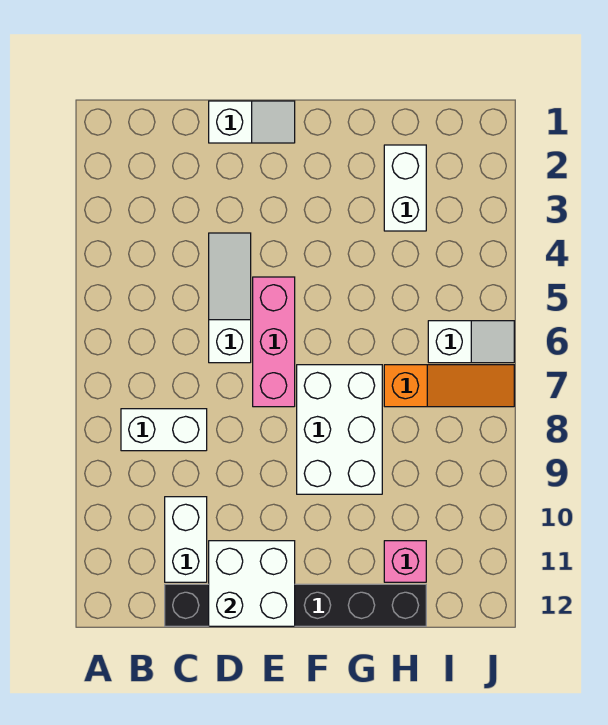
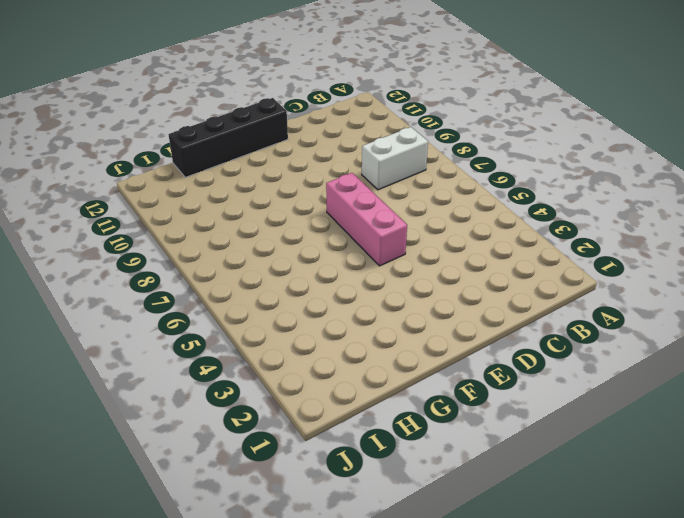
black brick E12:H12 level 1 -> black brick C12:H12 level 1
none -> white brick C10:C11 level 1
none -> white slope D1:E1 level 1 top D
none -> white slope D4:D6 level 1 top 6

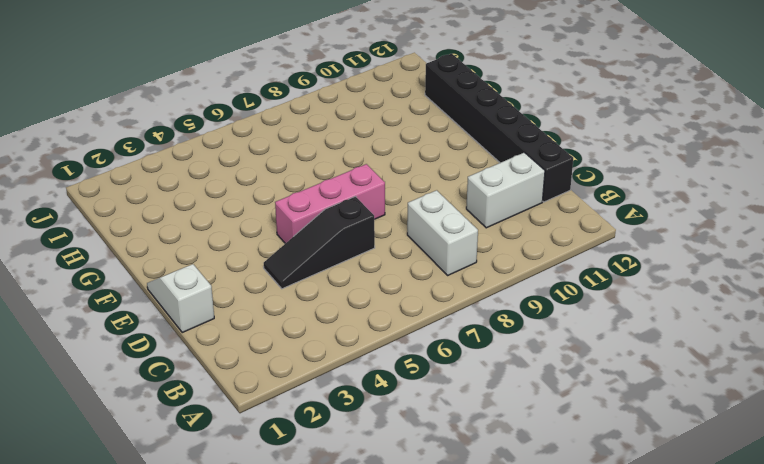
black slope D4:D6 level 1 top 6 -> white slope D4:D6 level 1 top 6
none -> white brick F7:G9 level 1
none -> white brick H2:H3 level 1
none -> orange slope H7:J7 level 1 top H

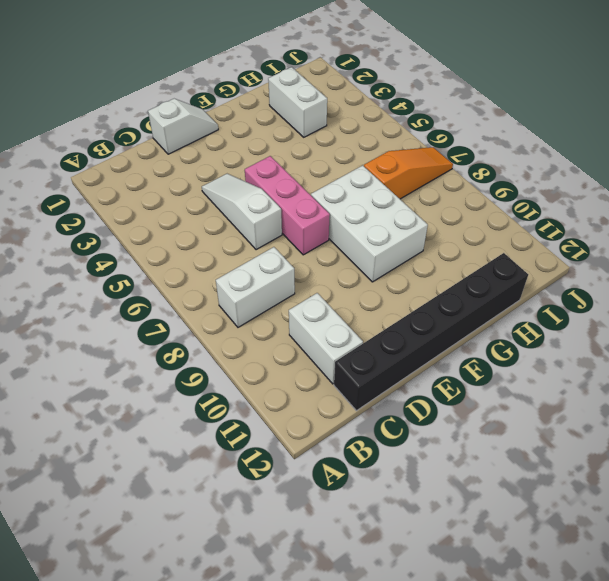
none -> pink brick H11 level 1
none -> white slope I6:J6 level 1 top I
none -> white brick D11:E12 level 2

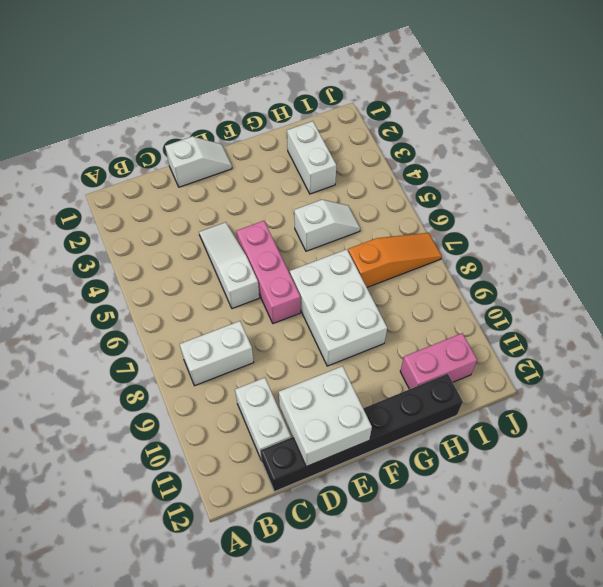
white slope G5:H5 level 1 top G -> white slope I6:J6 level 1 top I
pink brick H11:I11 level 1 -> pink brick H11 level 1

